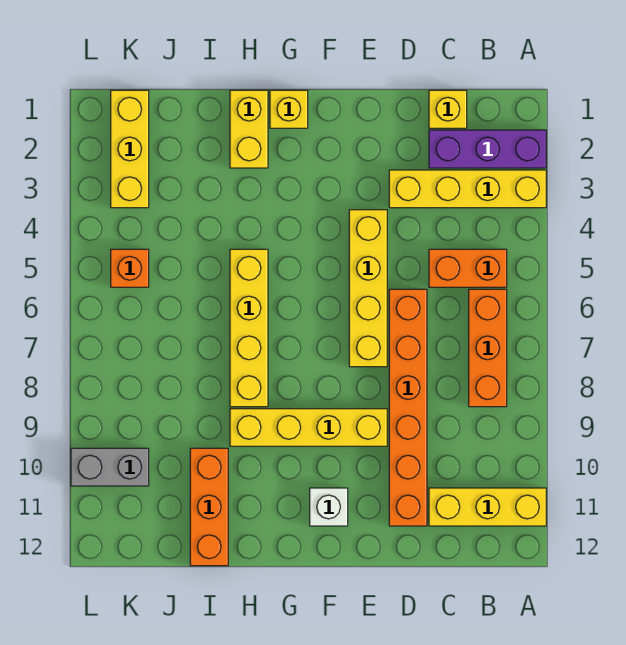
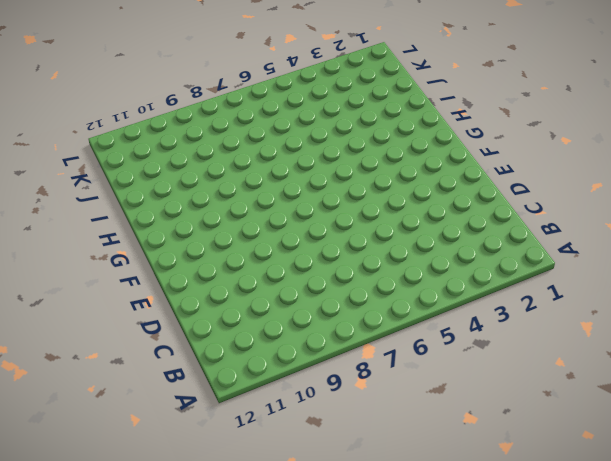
none -> purple brick A2:C2 level 1
none -> yellow brick A3:D3 level 1
none -> yellow brick A11:C11 level 1

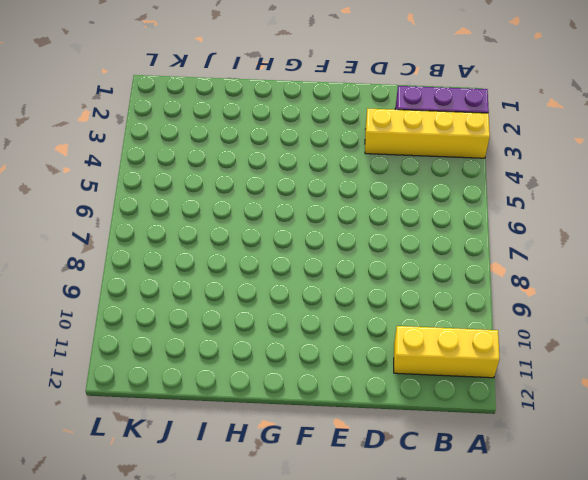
none -> orange brick B5:C5 level 1
none -> orange brick B6:B8 level 1
none -> yellow brick C1 level 1

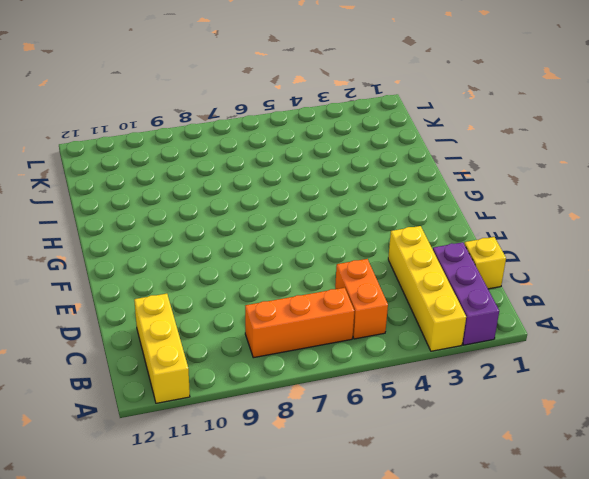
none -> orange brick D6:D11 level 1
none -> yellow brick E4:E7 level 1
none -> yellow brick E9:H9 level 1

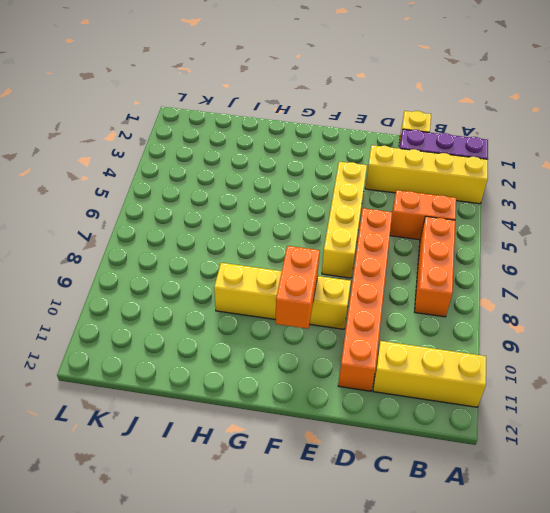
orange brick F9:F10 level 2 -> none
none -> white brick F11 level 1
none -> yellow brick G1 level 1
none -> yellow brick H1:H2 level 1

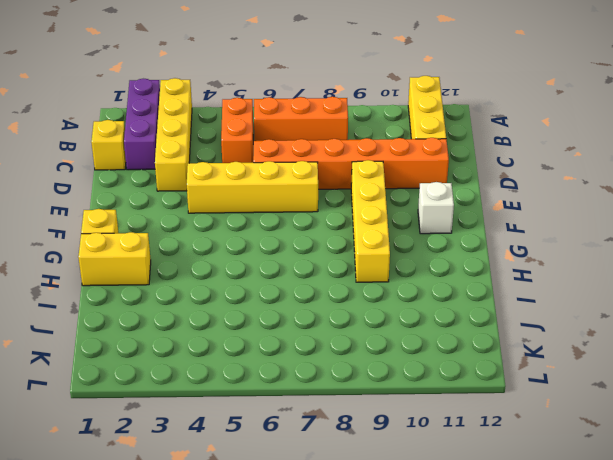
none -> yellow brick H5:H8 level 1
none -> orange brick I10:I12 level 1
none -> yellow brick K1:K3 level 1

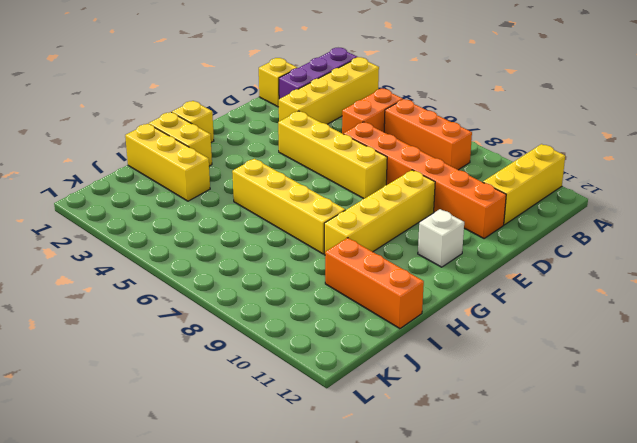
yellow brick I1:I3 level 1 -> yellow brick K1:K3 level 1
none -> orange brick K5 level 1
none -> grey brick K10:L10 level 1

